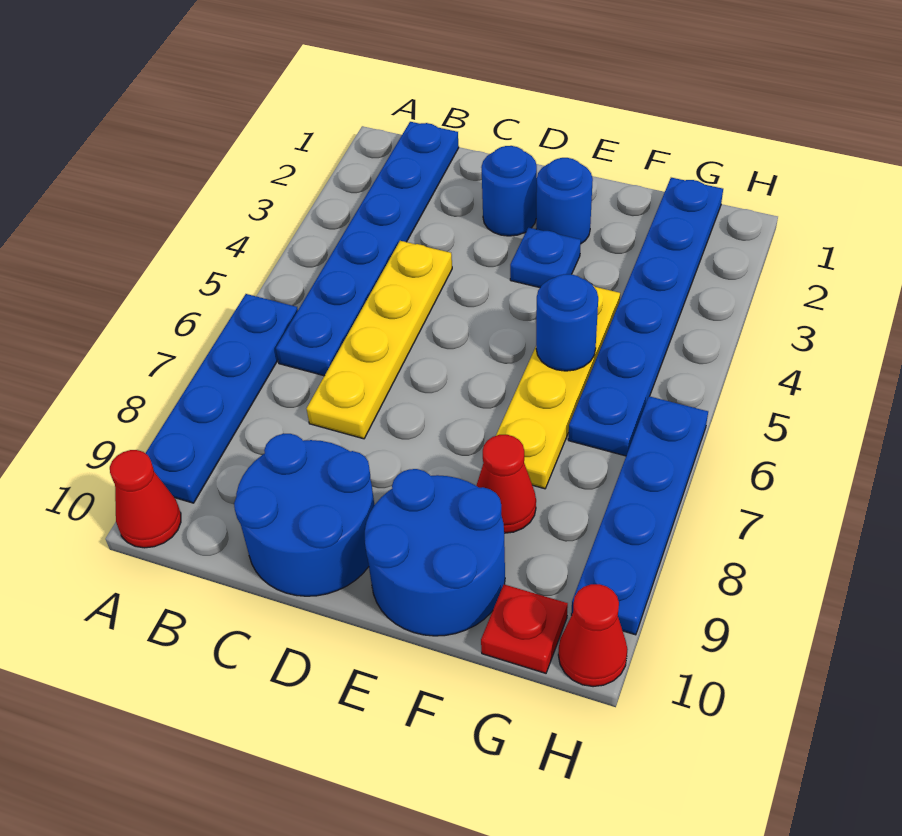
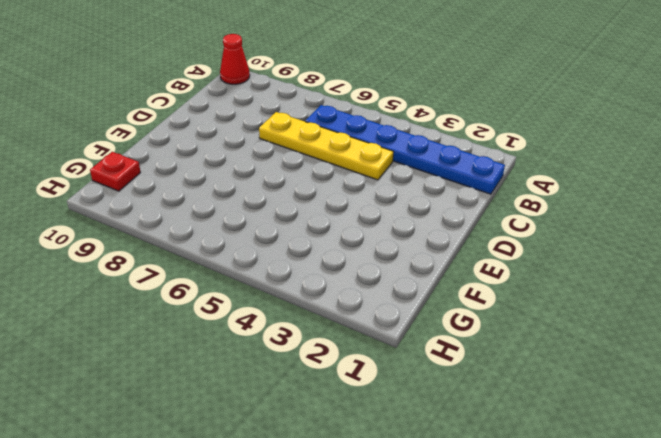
none -> blue plate A6:A9 level 1
none -> blue round brick C9:D10 level 1
none -> blue round brick D2 level 1

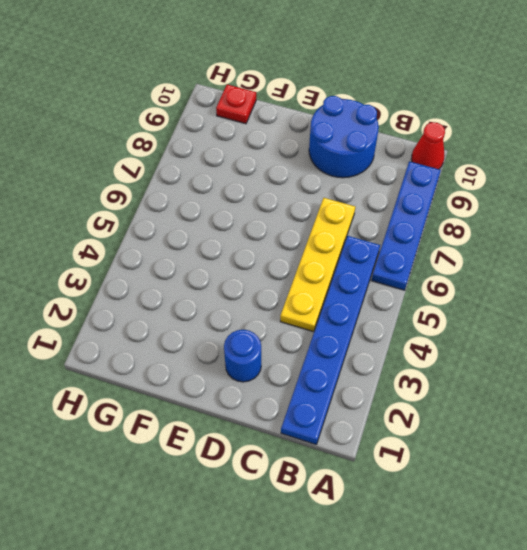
none -> blue round brick E2 level 1
none -> blue plate E3 level 1
none -> blue round brick E9:F10 level 1

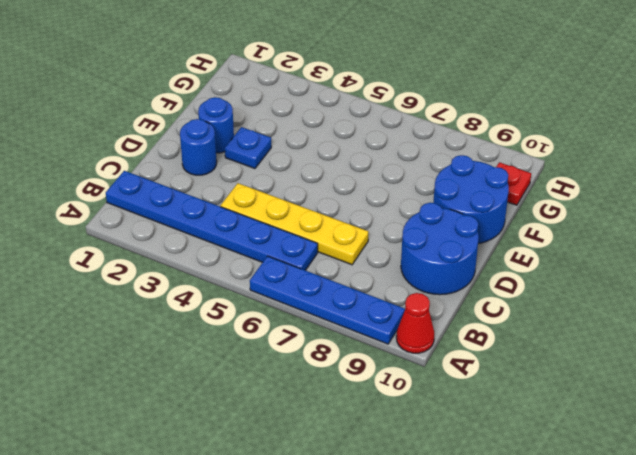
none -> yellow plate F4:F7 level 1
none -> red cone F8 level 1
none -> blue plate G1:G6 level 1

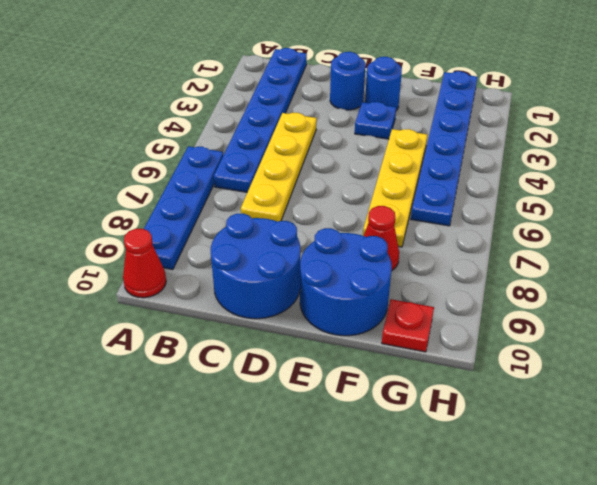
none -> blue plate H6:H9 level 1
none -> red cone H10 level 1
none -> blue round brick F5 level 2

